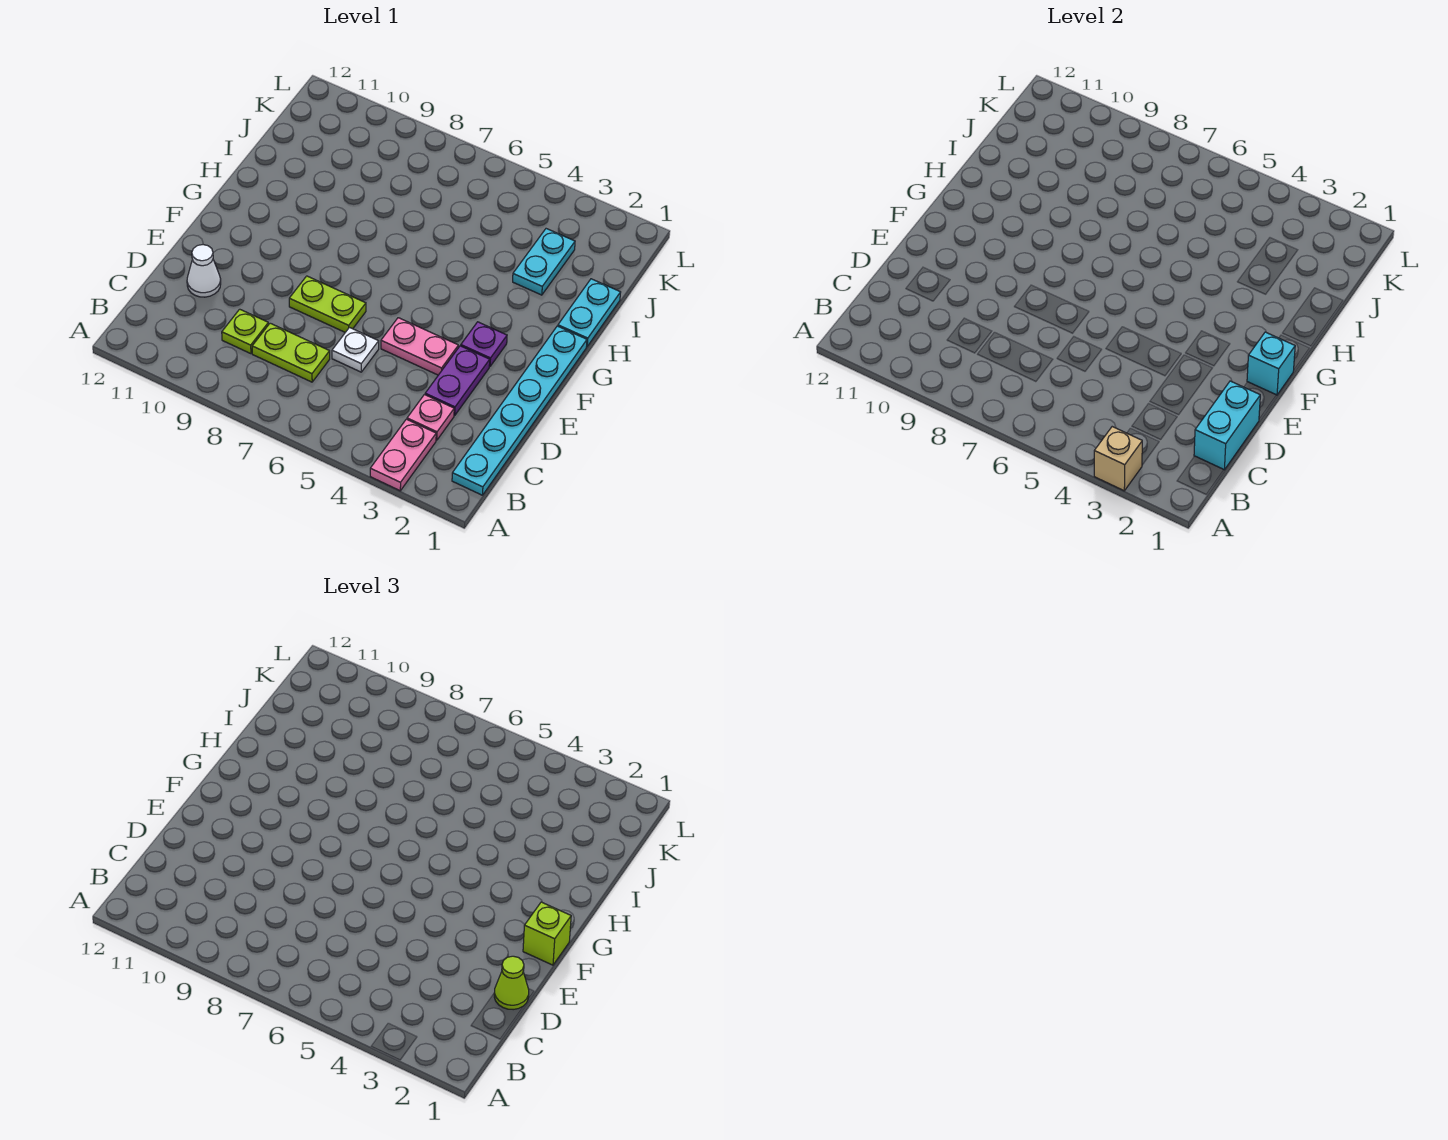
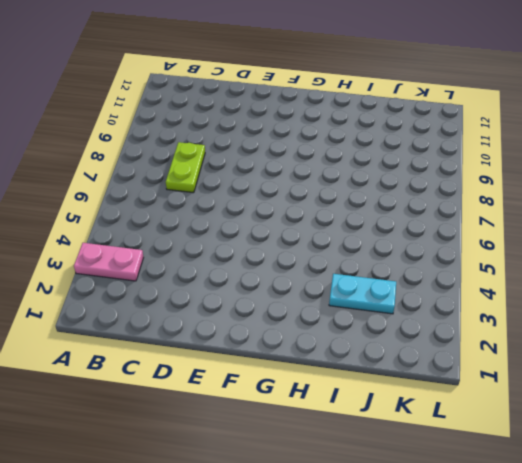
none -> cyan plate B1:G1 level 1
none -> pink plate C3 level 1
none -> lime plate C9 level 1

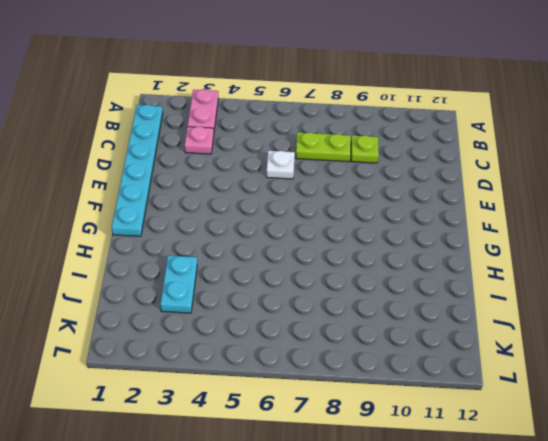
none -> purple plate D3:E3 level 1
none -> white cone D11 level 1
none -> pink plate E4:E5 level 1

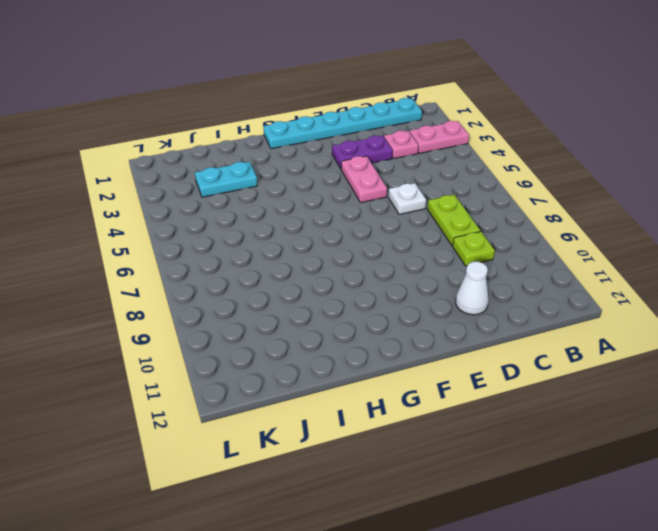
none -> lime plate E7:E8 level 1
none -> purple plate F3 level 1
none -> cyan plate H1:I1 level 1

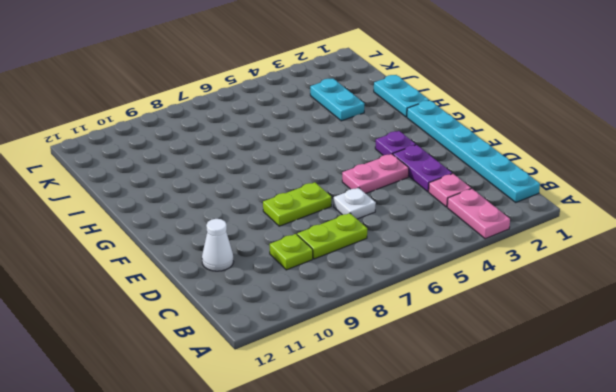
none -> tan brick A3 level 2
none -> cyan brick C1:D1 level 2
none -> cyan brick F1 level 2

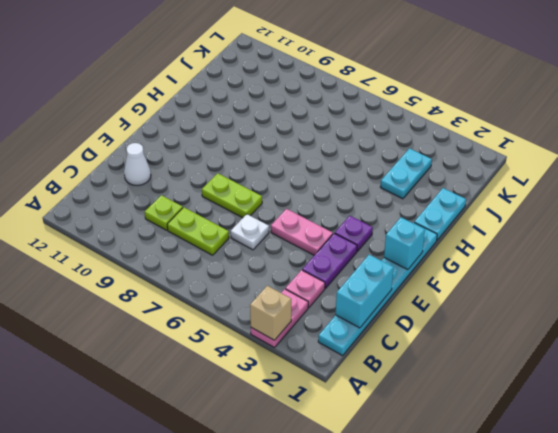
none -> lime cone D1 level 3
none -> lime brick F1 level 3

